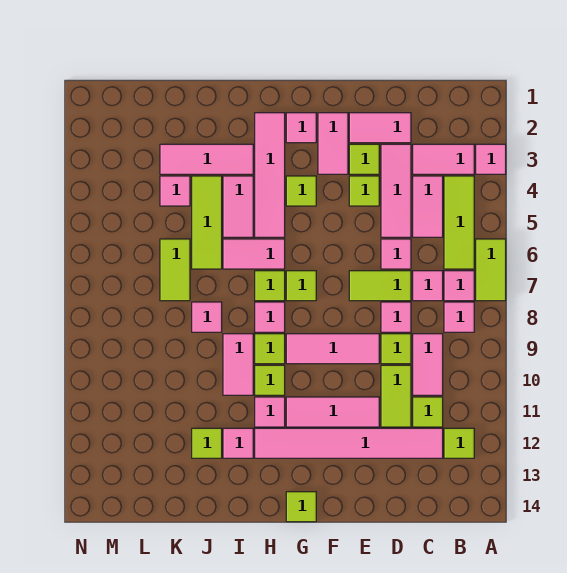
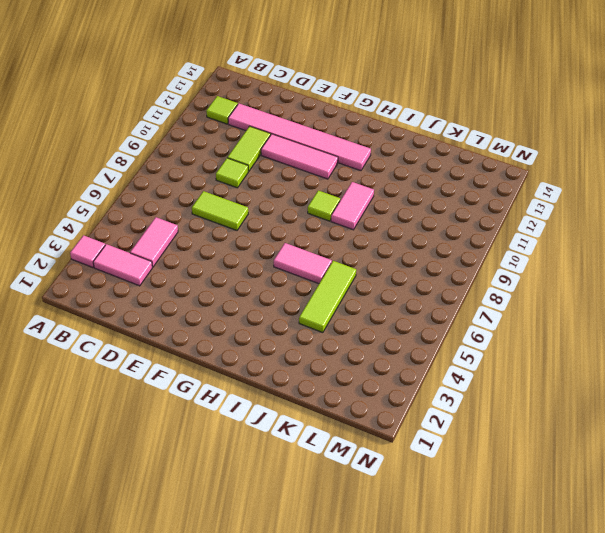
none -> lime tile A6:A7 level 1
none -> lime tile B4:B6 level 1
none -> pink tile B7 level 1
none -> pink tile B8 level 1

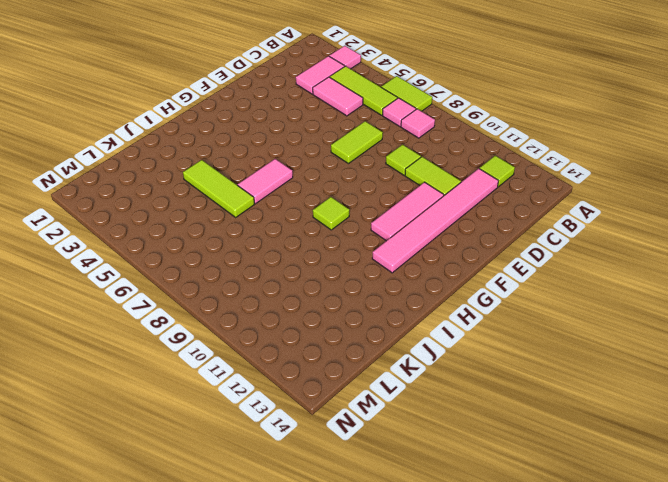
none -> pink tile C7 level 1
none -> pink tile C9:C10 level 1
none -> lime tile C11 level 1
none -> pink tile D2:E2 level 1

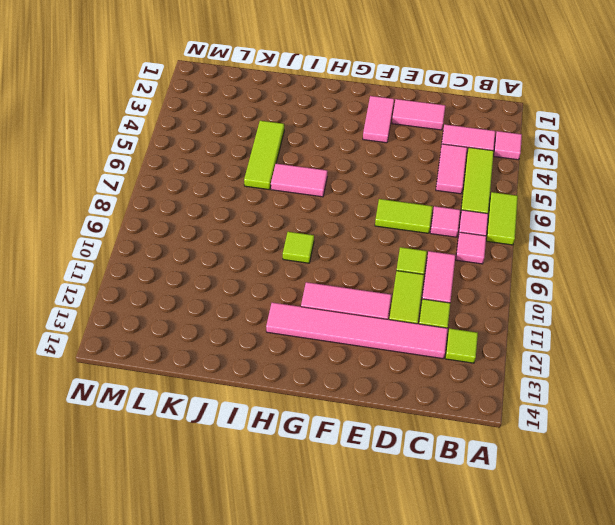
none -> pink tile D3:D5 level 1
none -> pink tile D6 level 1
none -> pink tile D8 level 1
none -> lime tile E3 level 1

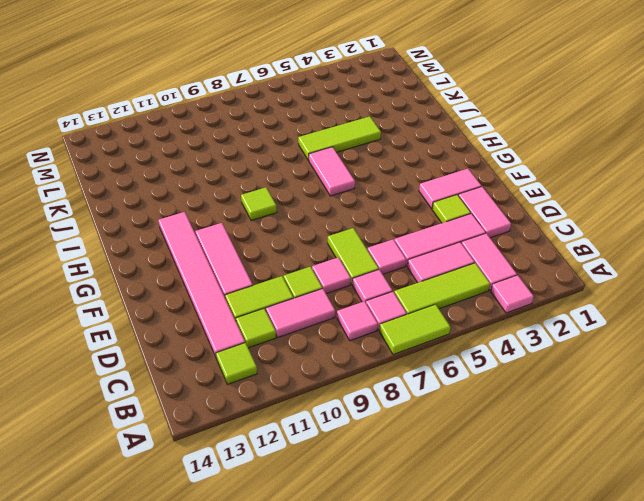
none -> lime tile E4 level 1
none -> pink tile E9:G9 level 1
none -> pink tile G2 level 1
none -> lime tile G4 level 1

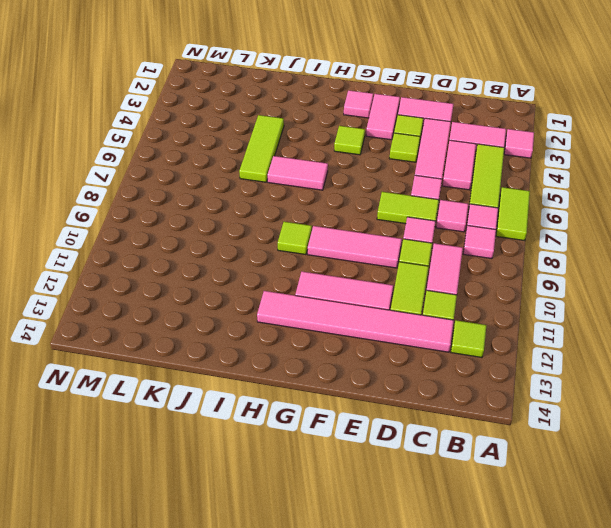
none -> lime tile G7 level 1
none -> lime tile G14 level 1
none -> pink tile H2:H5 level 1
none -> lime tile H7 level 1

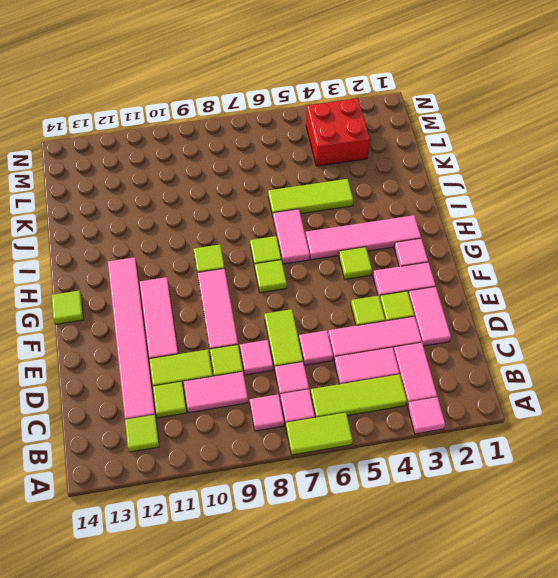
red brick L3:M4 level 1 -> none
none -> pink tile H8 level 1
none -> lime tile H10 level 1
none -> pink tile H11 level 1
none -> pink tile I3:K3 level 1

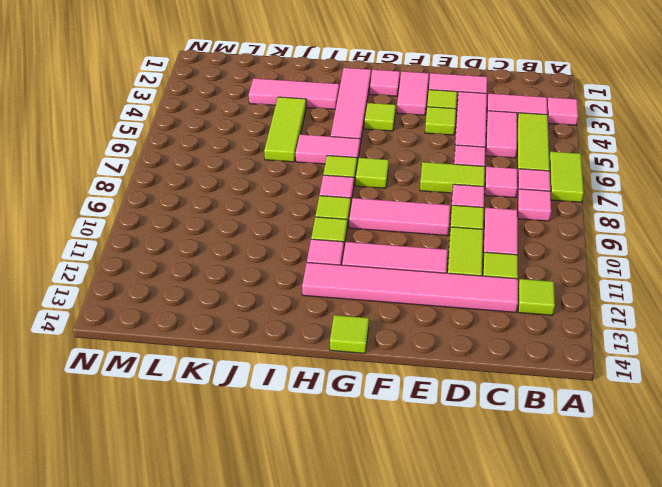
none -> pink tile I4:I5 level 1
none -> pink tile I9:I10 level 1
none -> pink tile I12 level 1
none -> pink tile J8 level 1

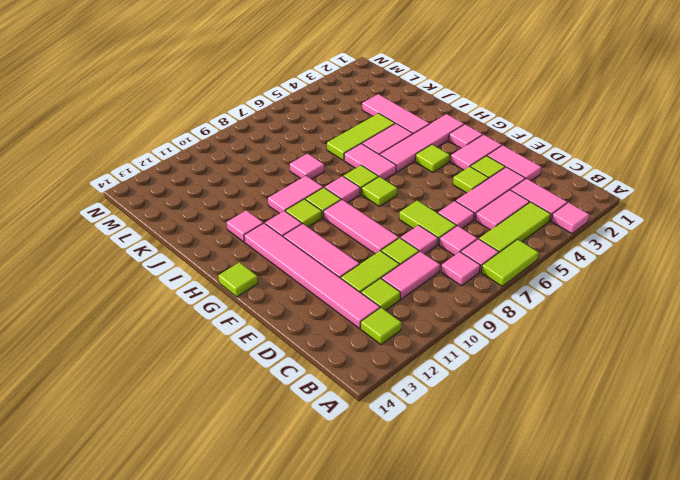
none -> lime tile J12 level 1
none -> pink tile K4 level 1
none -> lime tile K6:K7 level 1

